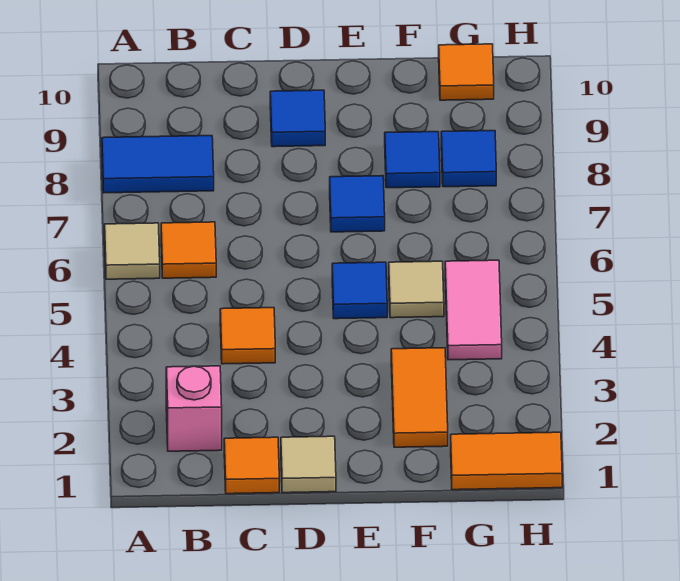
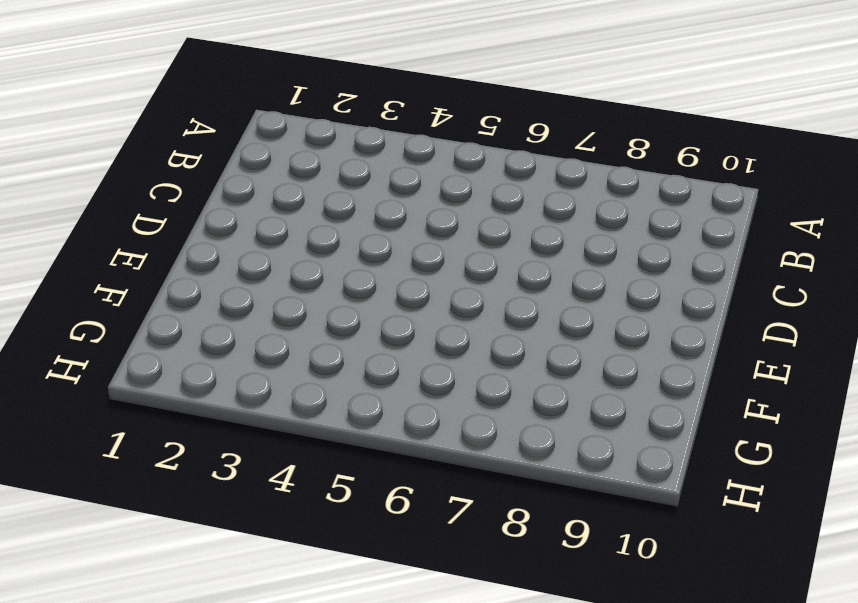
none -> tan tile A6 level 1
none -> blue tile A8:B8 level 1
none -> pink brick B2 level 1

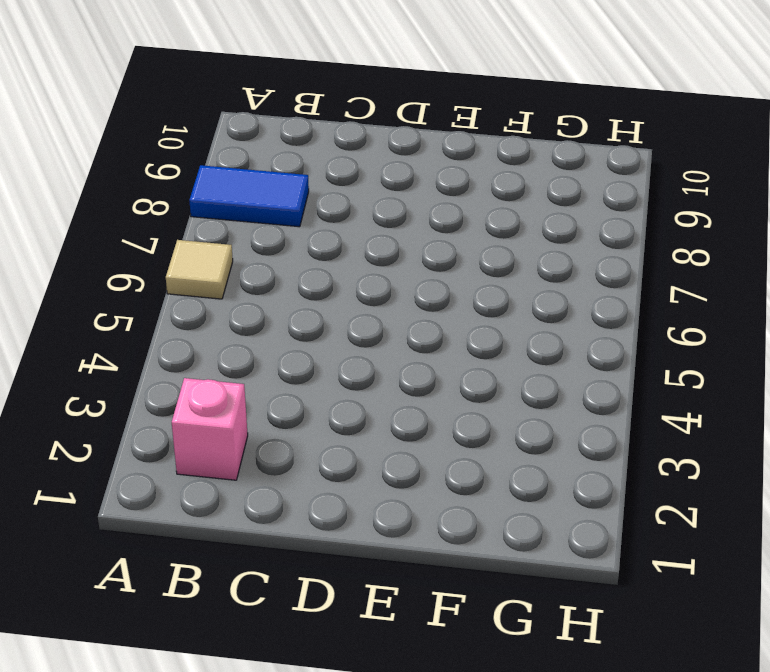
none -> orange tile B6 level 1
none -> orange tile C1 level 1
none -> orange tile C4 level 1

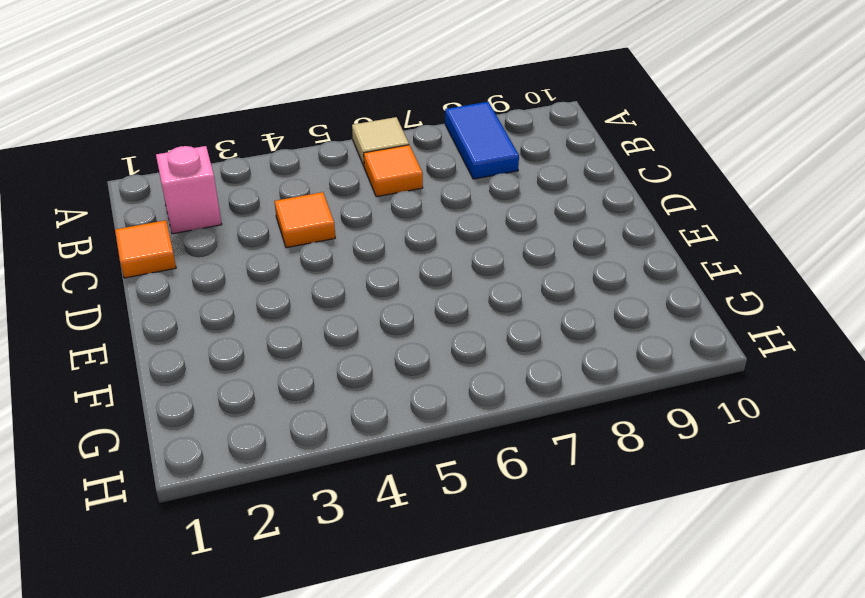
none -> tan tile D1 level 1
none -> blue tile D9 level 1
none -> blue tile E5 level 1

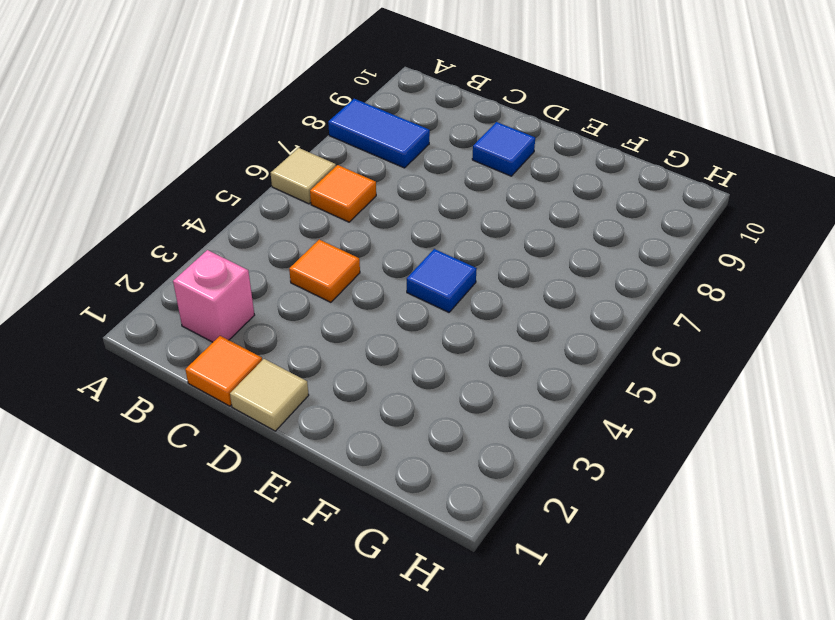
none -> blue tile E7 level 1
none -> orange tile F2:F3 level 1
none -> tan tile F5 level 1

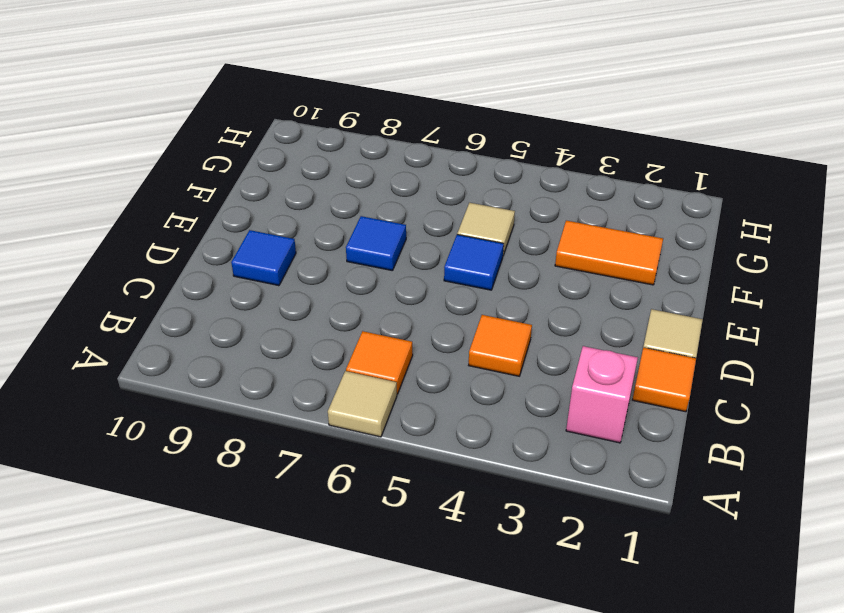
none -> blue tile A8:B8 level 1
none -> blue tile F8 level 1
none -> orange tile G1:H1 level 1

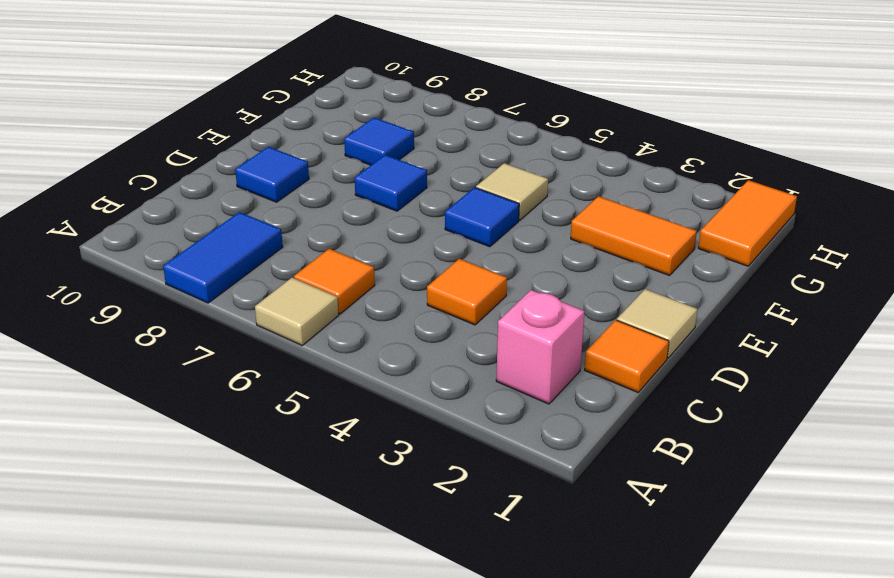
none -> pink tile G4:G5 level 1
none -> blue tile G8 level 1
none -> orange tile G10 level 1

